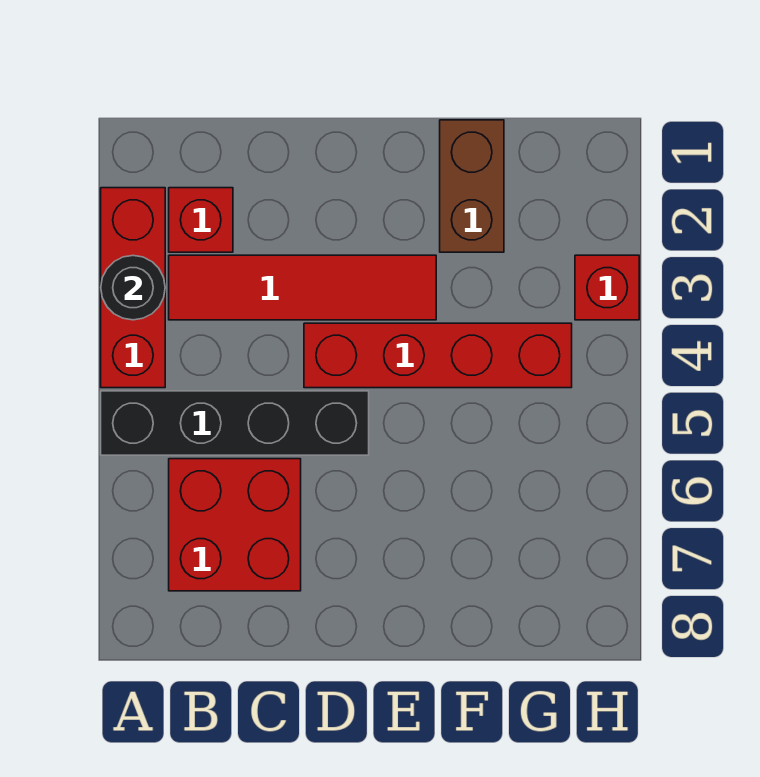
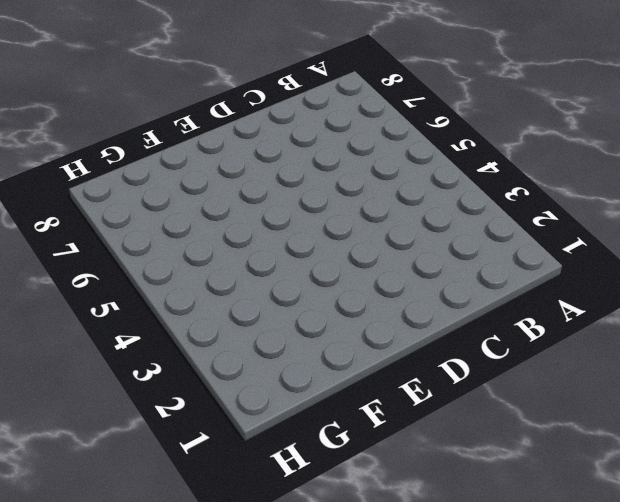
none -> red brick A2:A4 level 1
none -> black brick A5:D5 level 1

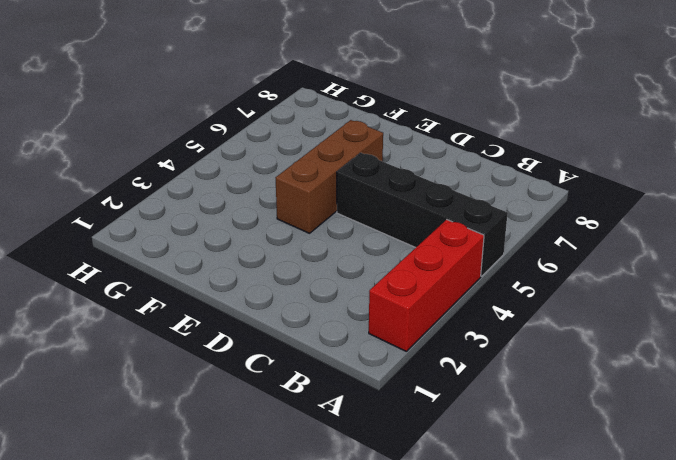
brown brick E4:E6 level 1 -> red brick D4:G4 level 1
none -> red brick B2 level 1
none -> red tile B3:E3 level 1

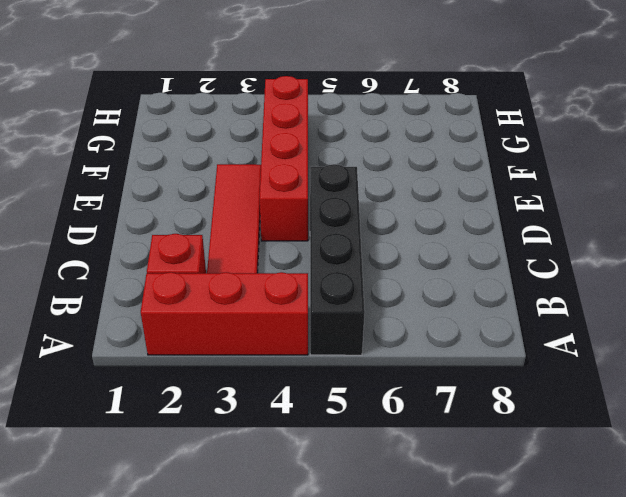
none -> red brick B6:C7 level 1
none -> brown brick F1:F2 level 1

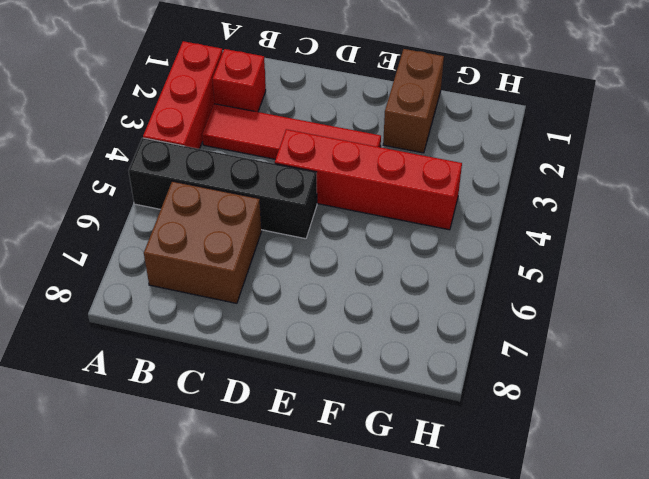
brown brick B6:C7 level 1 -> red brick B6:C7 level 1
none -> red brick H3 level 1
none -> black round brick A3 level 2

